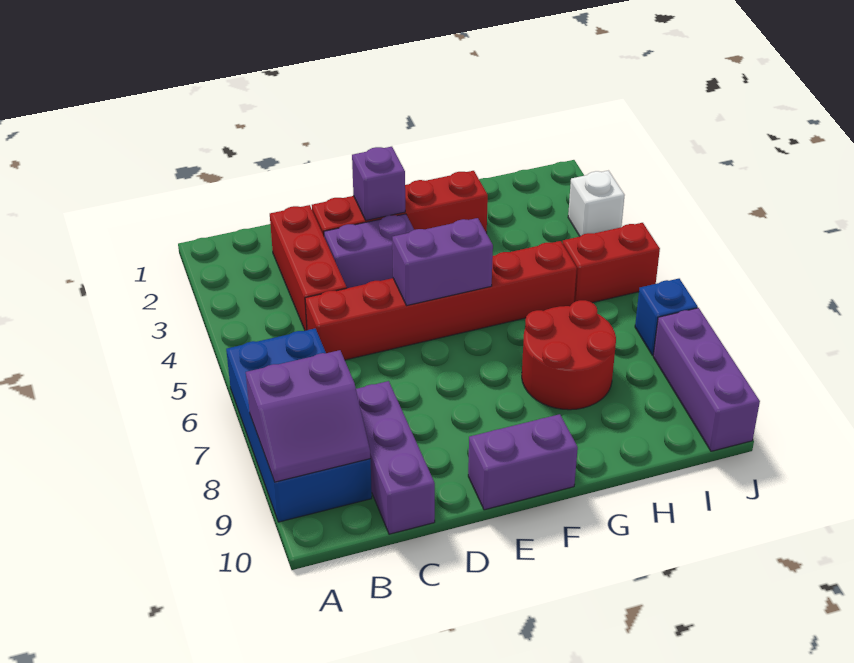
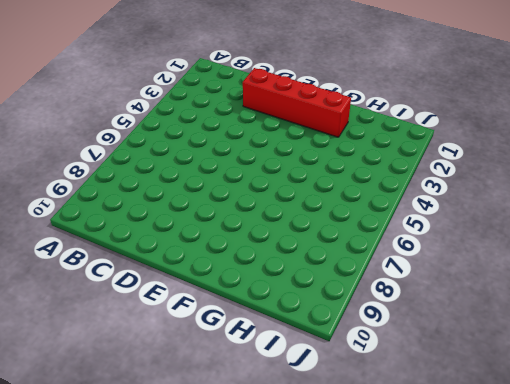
none -> blue brick A6:B9 level 1
none -> red brick C2:C4 level 1
none -> red brick C5:H5 level 1

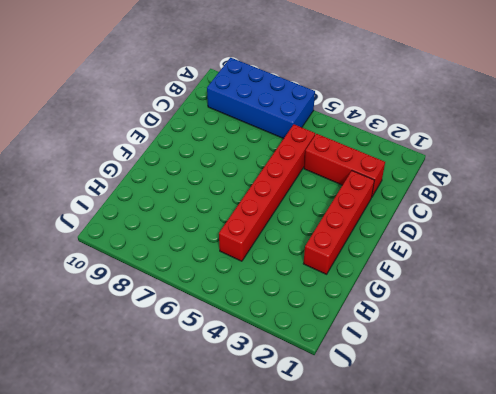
none -> purple brick C8:C10 level 1
none -> purple brick D3:E3 level 1
none -> purple brick E10:F10 level 1

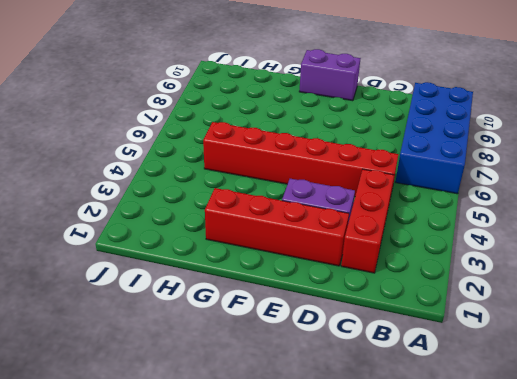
none -> purple brick C8:C10 level 1
none -> red round brick G7:H8 level 1
none -> red brick I5:J5 level 1

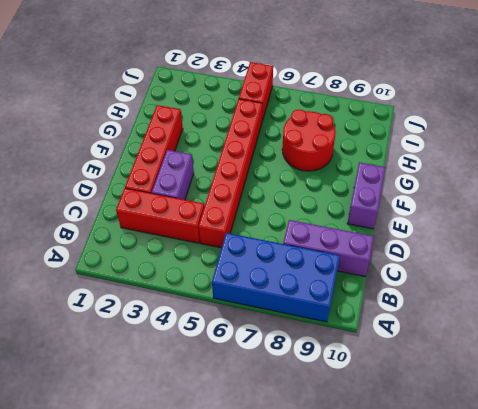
none -> white brick J3 level 1
none -> blue brick J7 level 1
none -> purple brick J8:J10 level 1

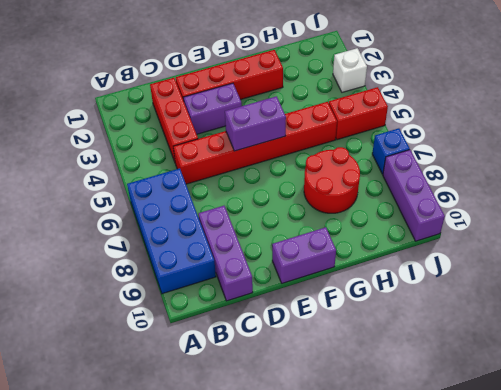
none -> purple slope A8:B9 level 2 top 8
none -> purple brick E2 level 2

